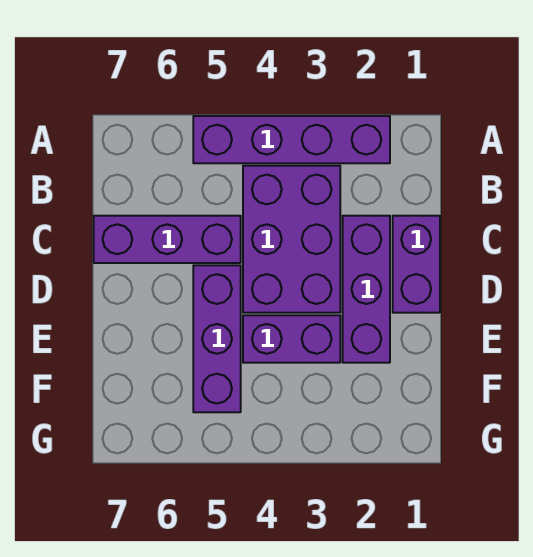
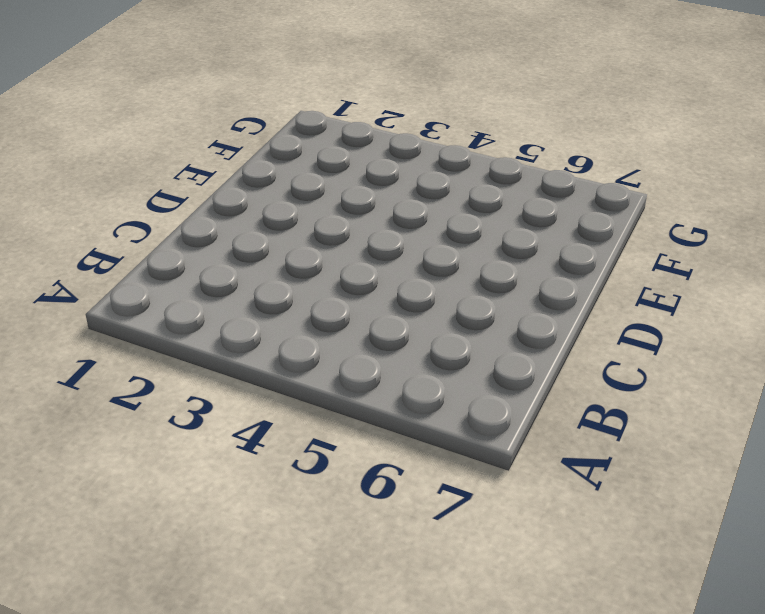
none -> purple brick A2:A5 level 1
none -> purple brick B3:D4 level 1

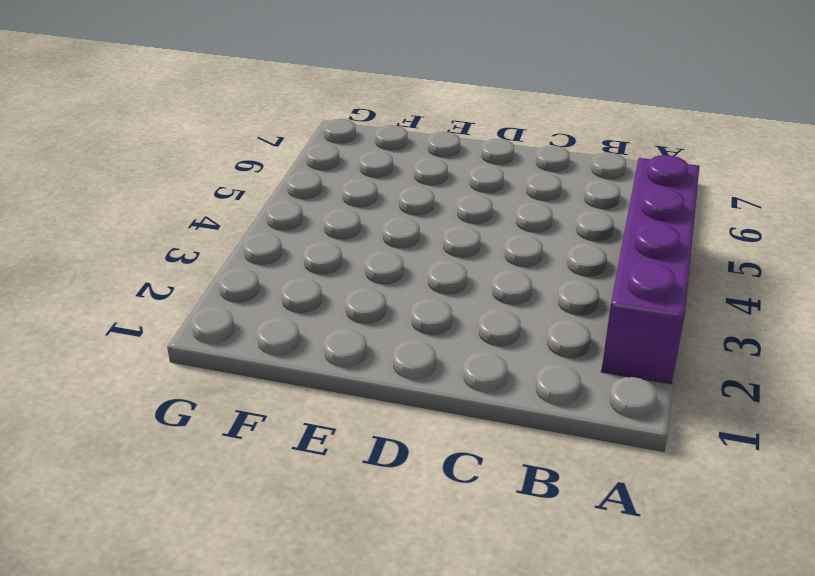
none -> purple brick B3:D4 level 1
none -> purple brick C1:D1 level 1

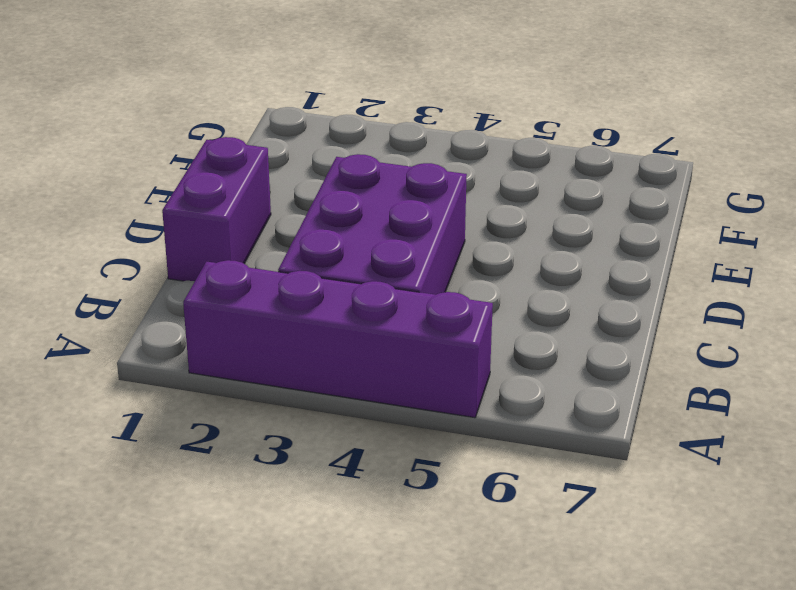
none -> purple brick C2:E2 level 1
none -> purple brick C5:C7 level 1

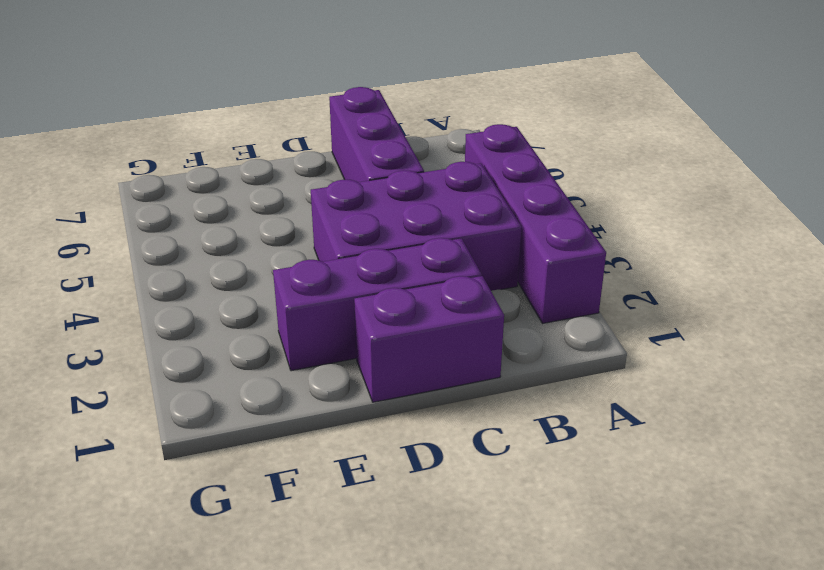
none -> purple brick D5:F5 level 1
none -> purple brick E3:E4 level 1

